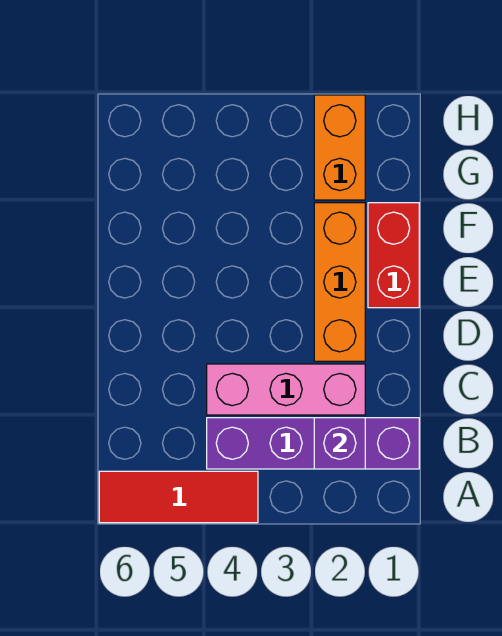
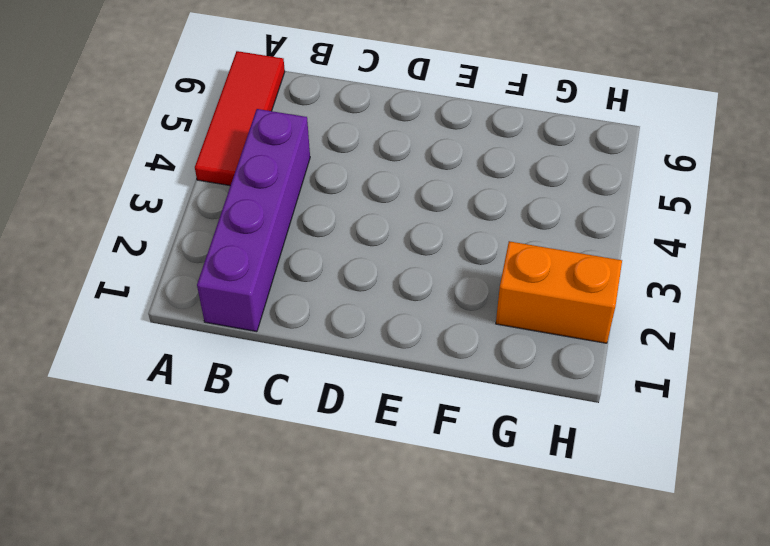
none -> pink brick C2:C4 level 1
none -> orange brick D2:F2 level 1

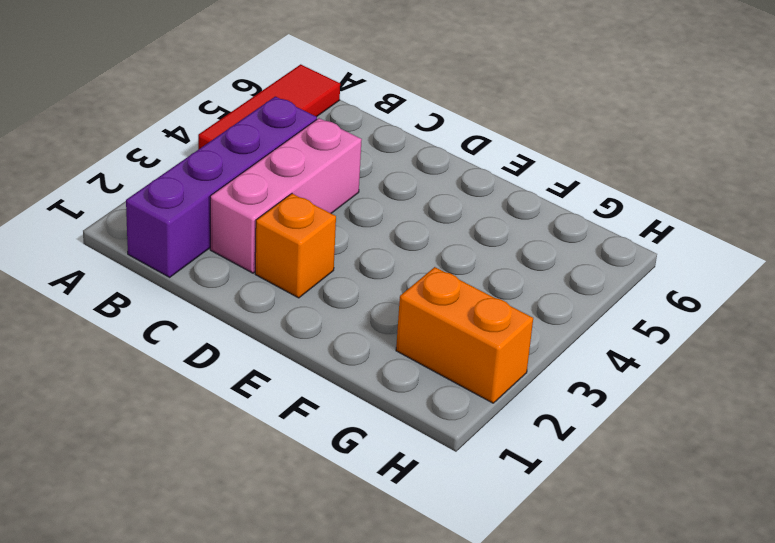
orange brick D2 level 1 -> orange brick D2:F2 level 1
none -> red brick E1:F1 level 1
none -> purple brick B2 level 2

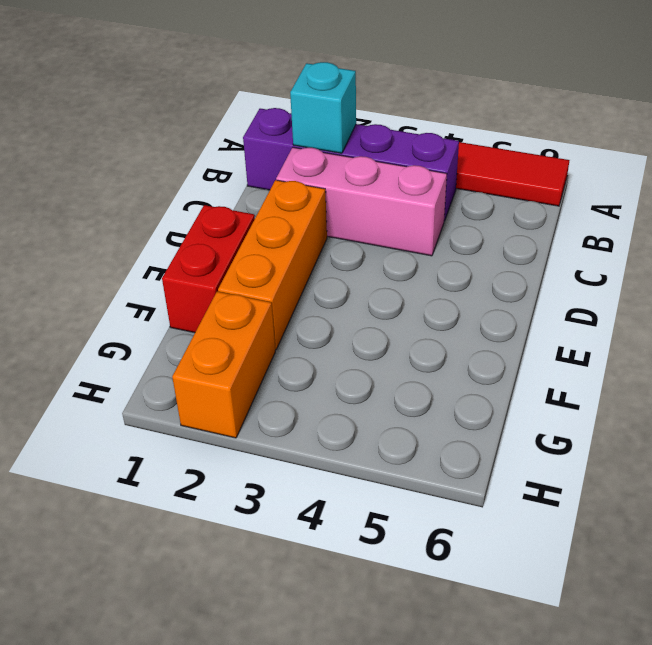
cyan brick B2 level 2 -> purple brick B2 level 2

